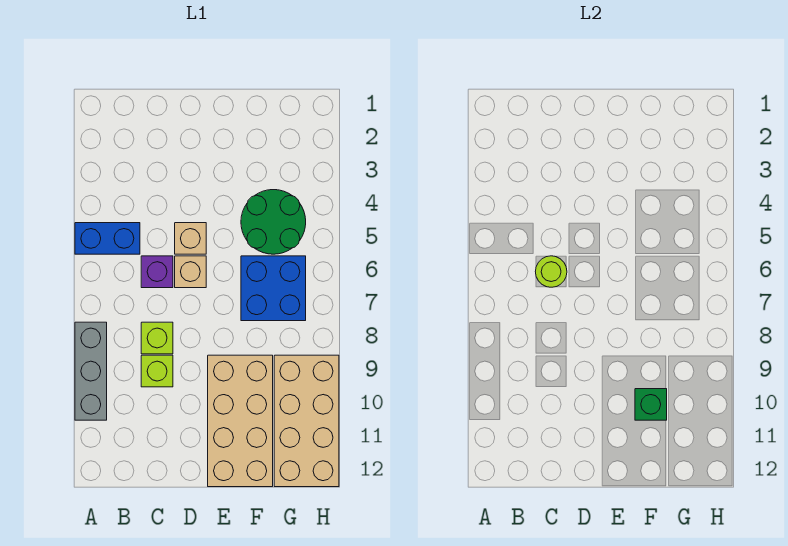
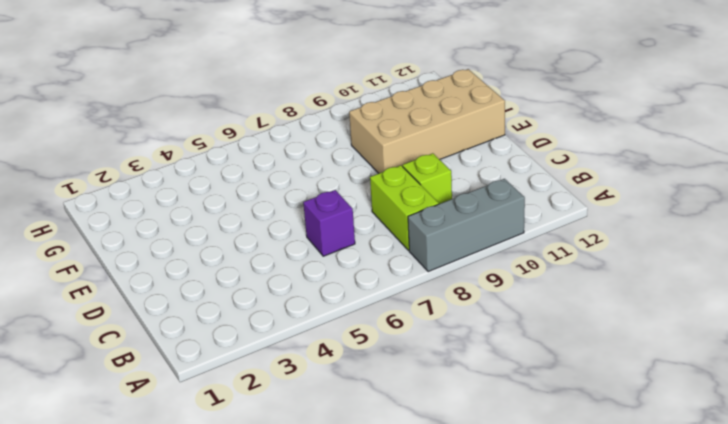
lime brick B8:C8 level 1 -> lime brick C8 level 1
none -> blue brick A5:B5 level 1
none -> tan brick D5 level 1
none -> tan brick D6 level 1

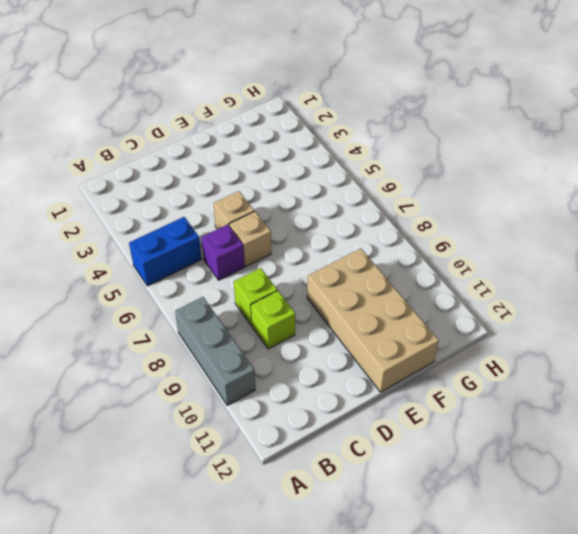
none -> green round brick F4:G5 level 1
none -> blue brick F6:G7 level 1
none -> tan brick G9:H12 level 1

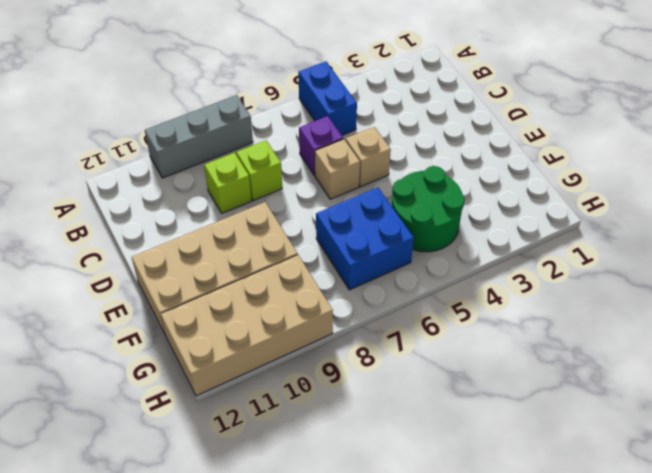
none -> lime round brick C6 level 2
none -> green brick F10 level 2

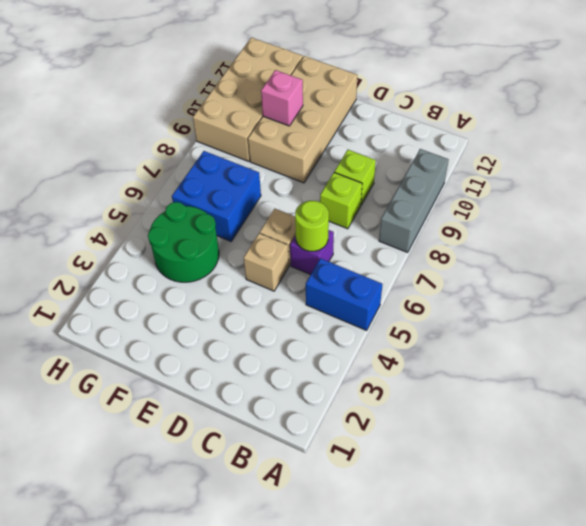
pink brick F10 level 2 -> green brick F10 level 2

